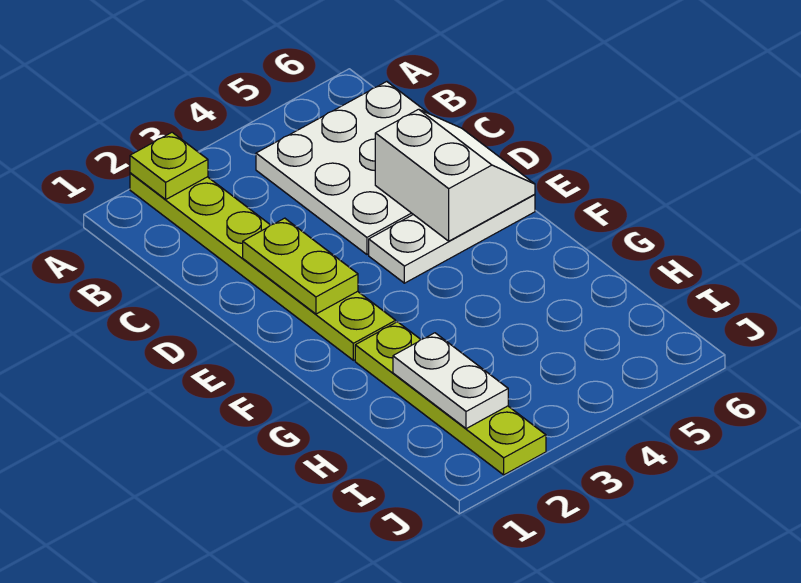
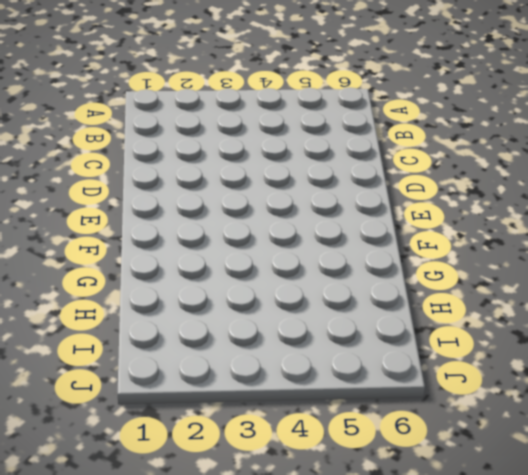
none -> lime plate A2:F2 level 1
none -> white plate B4:D6 level 1

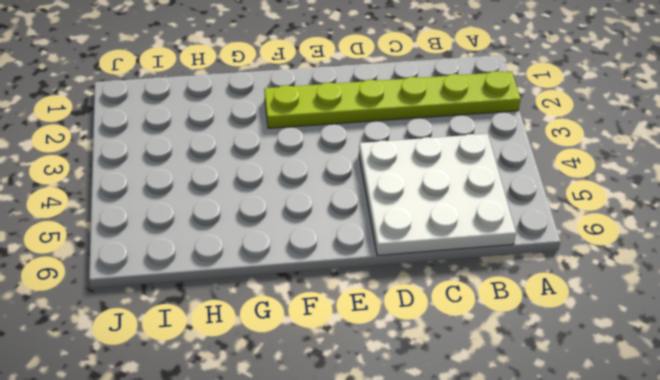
none -> white plate E4:E6 level 1
none -> lime plate G2:J2 level 1

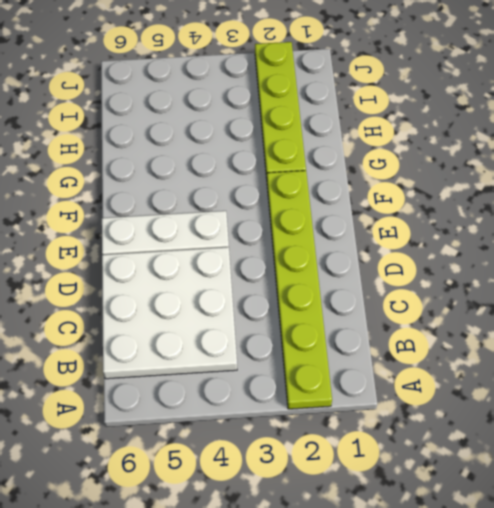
none -> lime plate A2 level 2
none -> lime plate D2:E2 level 2

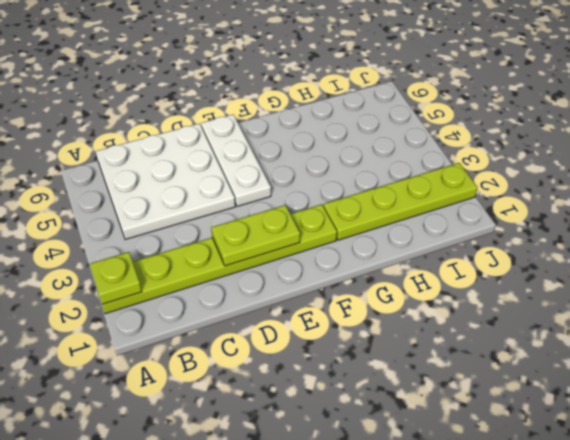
none -> white slope D5:E6 level 2 top 5
none -> white plate H2:I2 level 2

